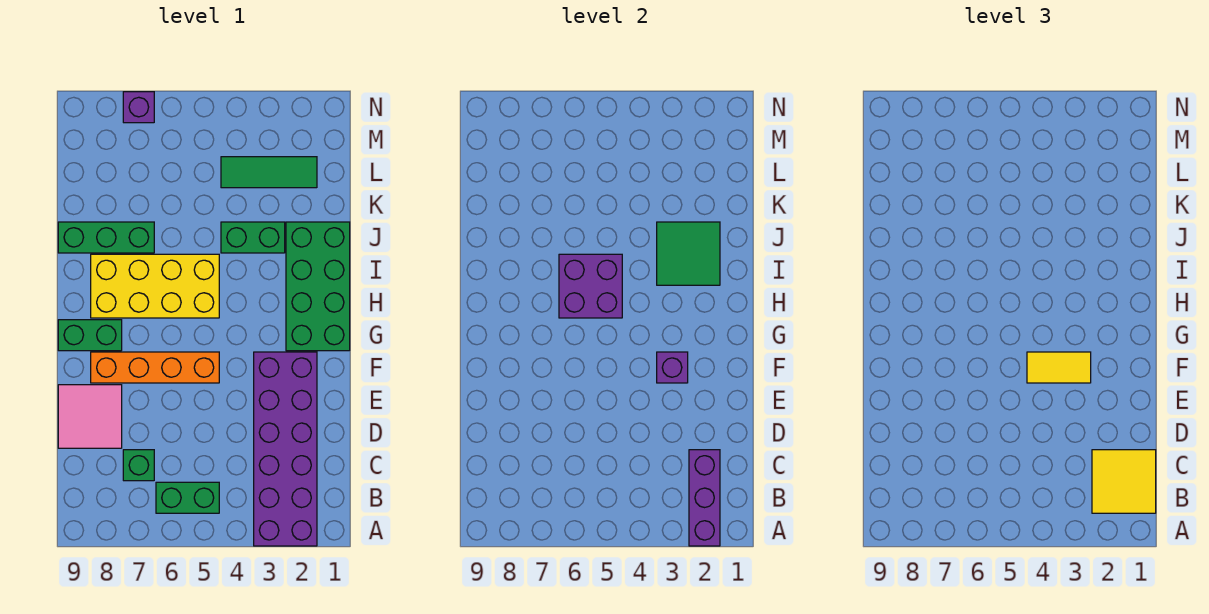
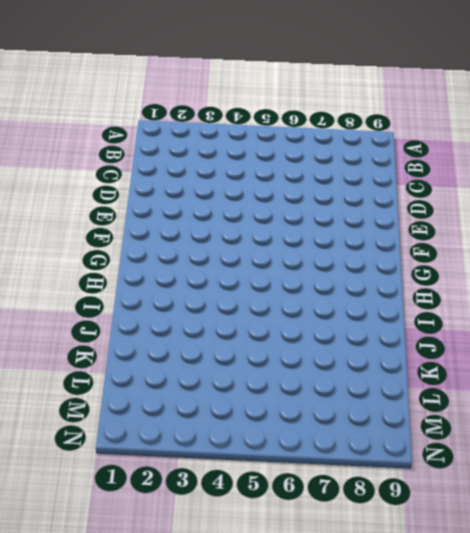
none -> purple brick A2:F3 level 1
none -> green brick B5:B6 level 1
none -> green brick C7 level 1

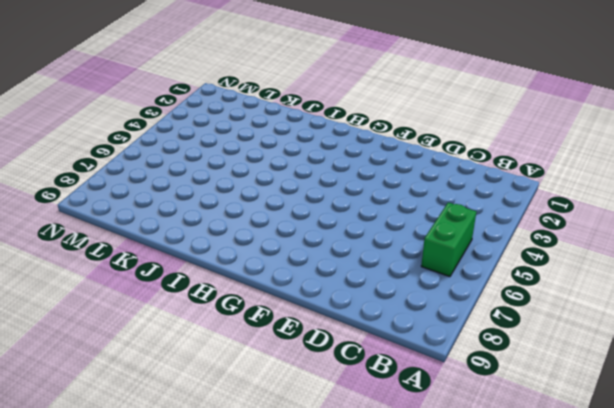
none -> purple brick A2:F3 level 1
none -> green brick C7 level 1
none -> pink tile D8:E9 level 1

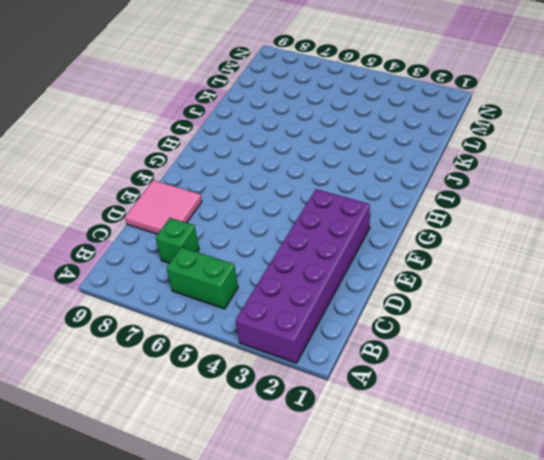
none -> orange brick F5:F8 level 1
none -> green brick G1:J2 level 1
none -> green brick G8:G9 level 1

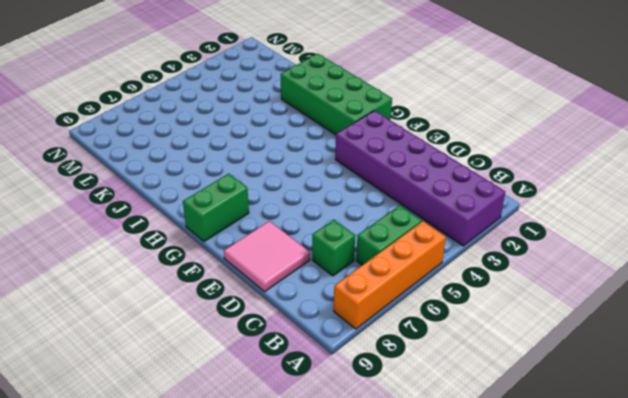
orange brick A5:A8 level 1 -> orange brick F5:F8 level 1
none -> yellow brick H5:I8 level 1
none -> green brick J3:J4 level 1
none -> green brick J7:J9 level 1

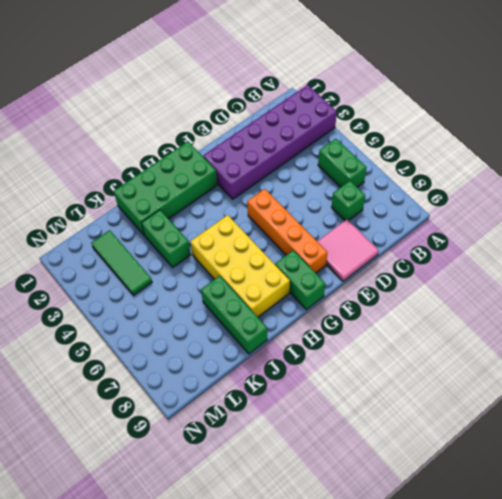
none -> purple brick N7 level 1
none -> purple brick A2:C2 level 2
none -> purple brick F3 level 2

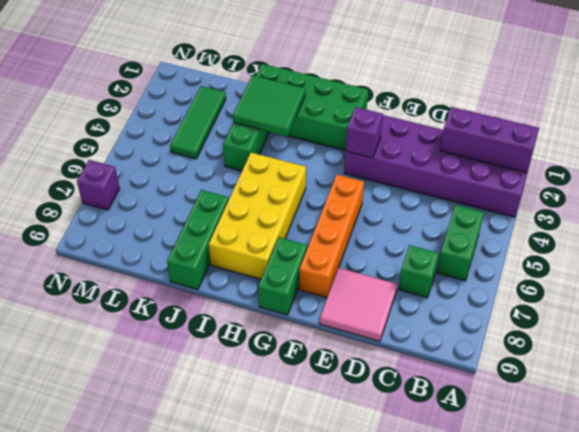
none -> purple brick H5:I6 level 2
none -> yellow tile B1:C2 level 3
none -> yellow tile F3:F4 level 3

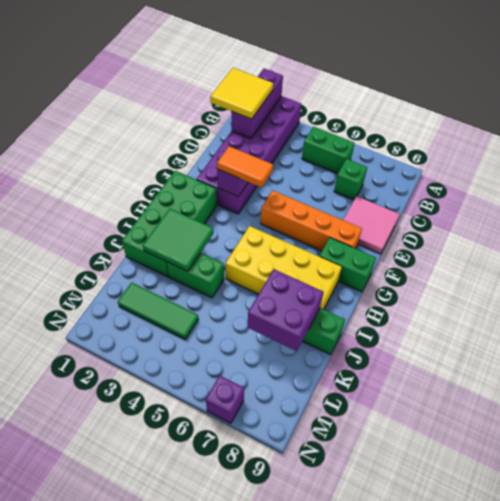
orange tile F3:F4 level 3 -> yellow tile F3:F4 level 3
purple brick J7:K8 level 2 -> purple brick H5:I6 level 2

